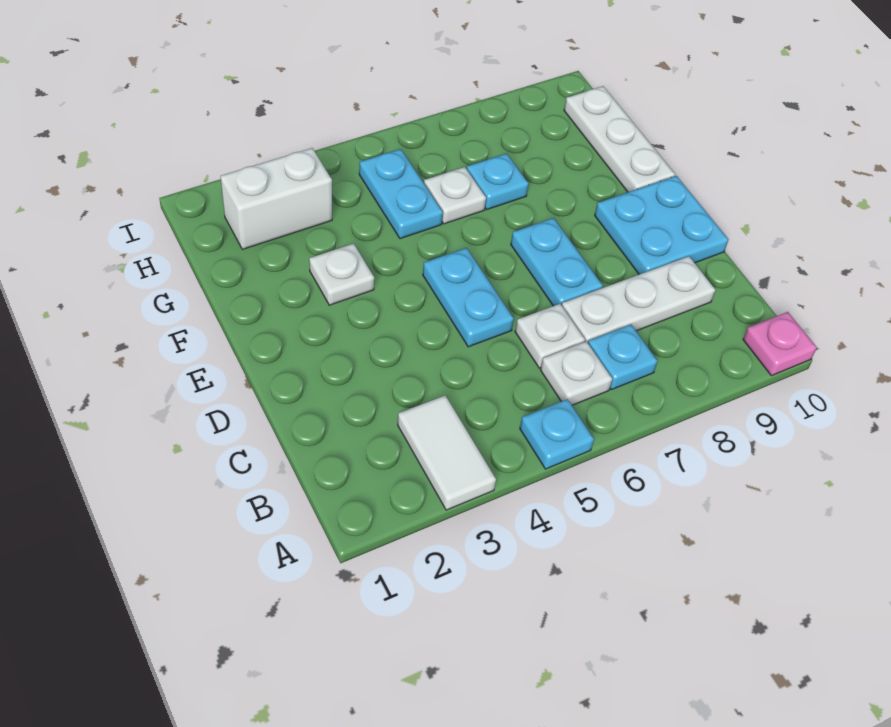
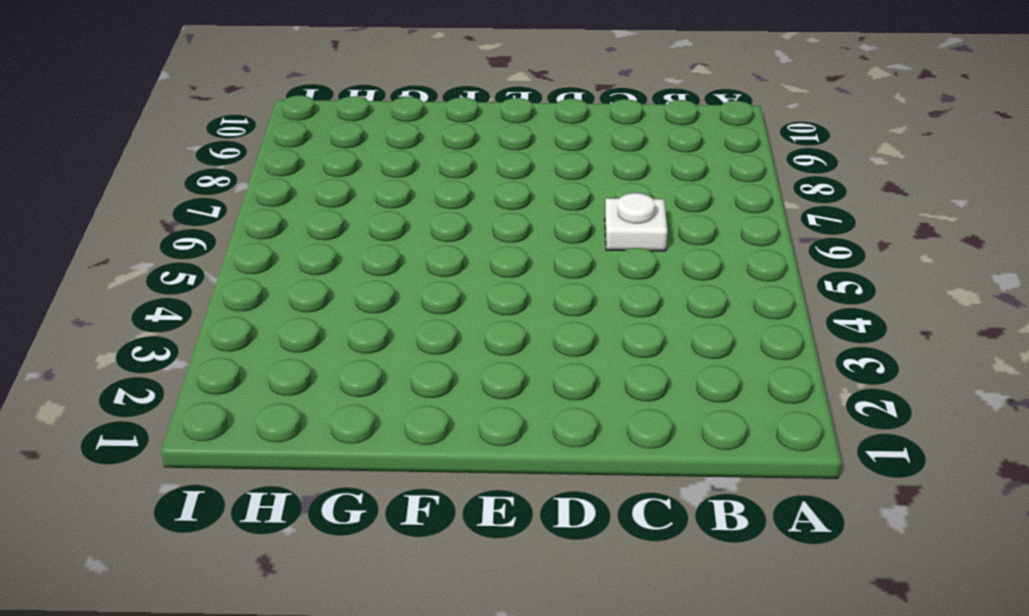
none -> white tile A3:B3 level 1
none -> cyan plate A5 level 1
none -> pink plate A10 level 1

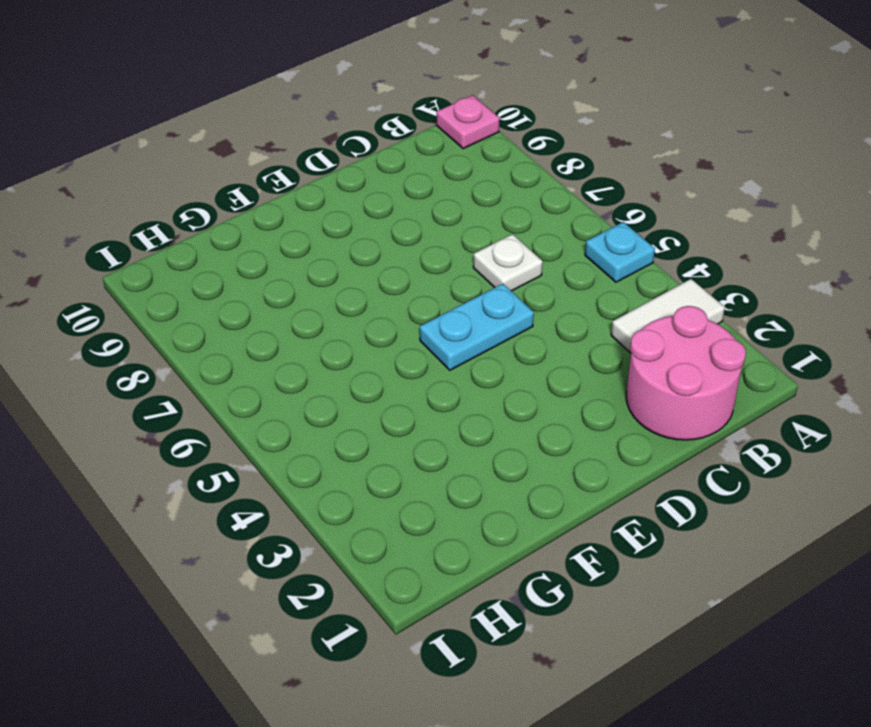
pink round brick B1:C2 level 1 -> none
none -> white plate B6 level 1
none -> cyan plate B7 level 1
none -> white plate C7:C9 level 1

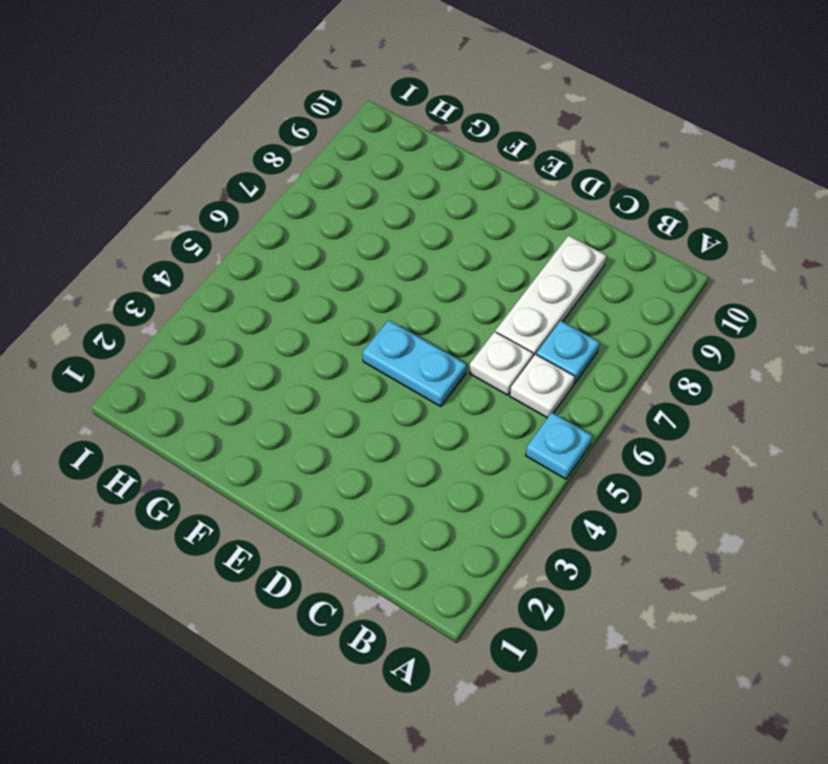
none -> white tile A3:B3 level 1
none -> pink plate A10 level 1
none -> cyan plate D7:E7 level 1

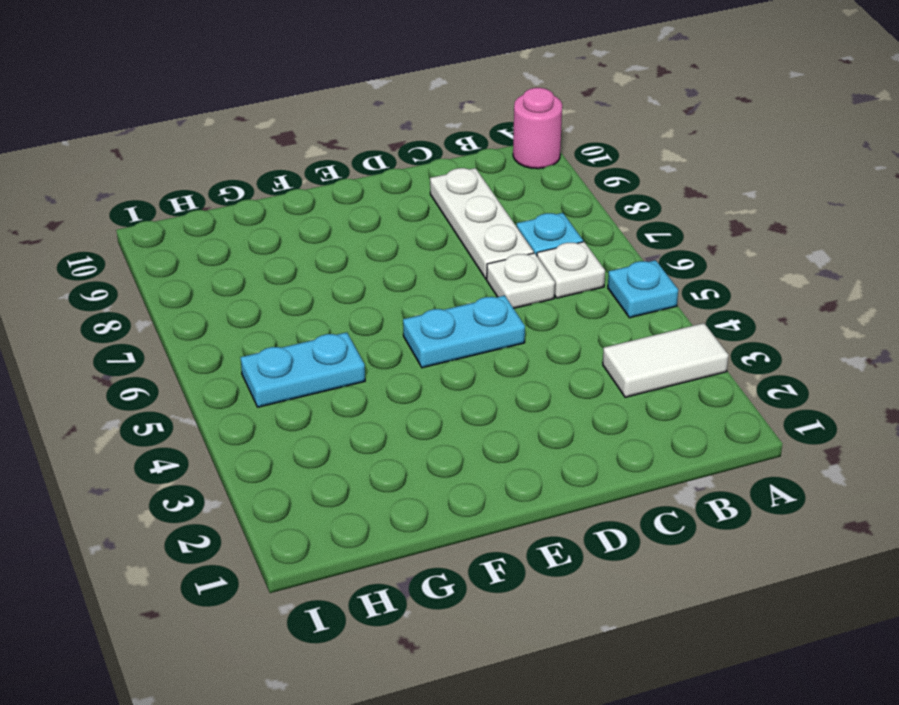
pink round brick A10 level 1 -> pink plate A10 level 1
none -> cyan plate D7:E7 level 1
none -> cyan plate D9:E10 level 1
none -> white plate F3 level 1

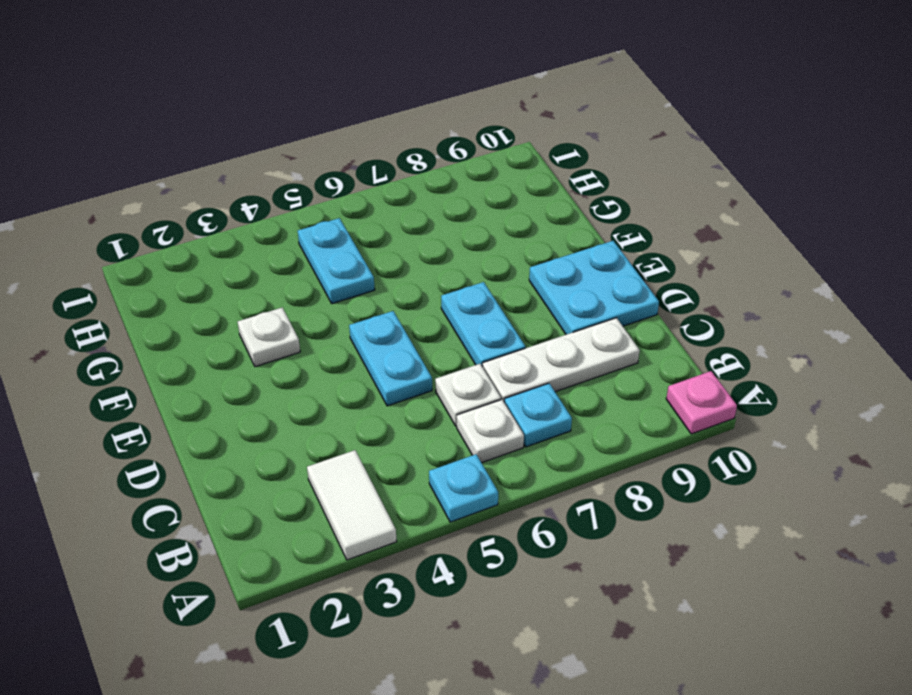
none -> white plate F10:H10 level 1
none -> white plate G6 level 1
none -> cyan plate G7 level 1

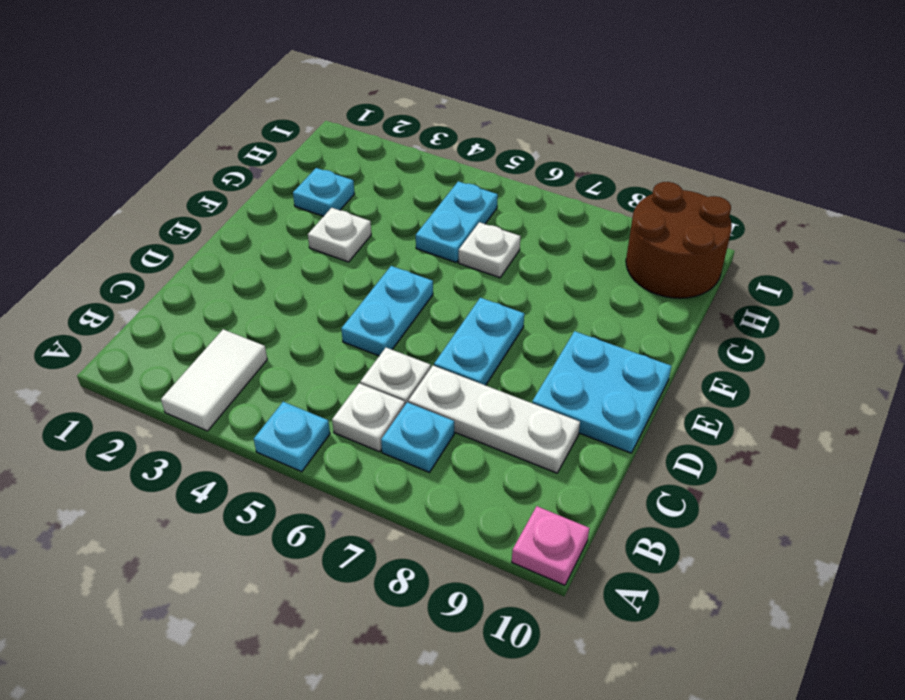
cyan plate G2 level 1 -> cyan plate G7 level 1
brown round brick H9:I10 level 1 -> white plate F10:H10 level 1
none -> white brick H2:H3 level 1

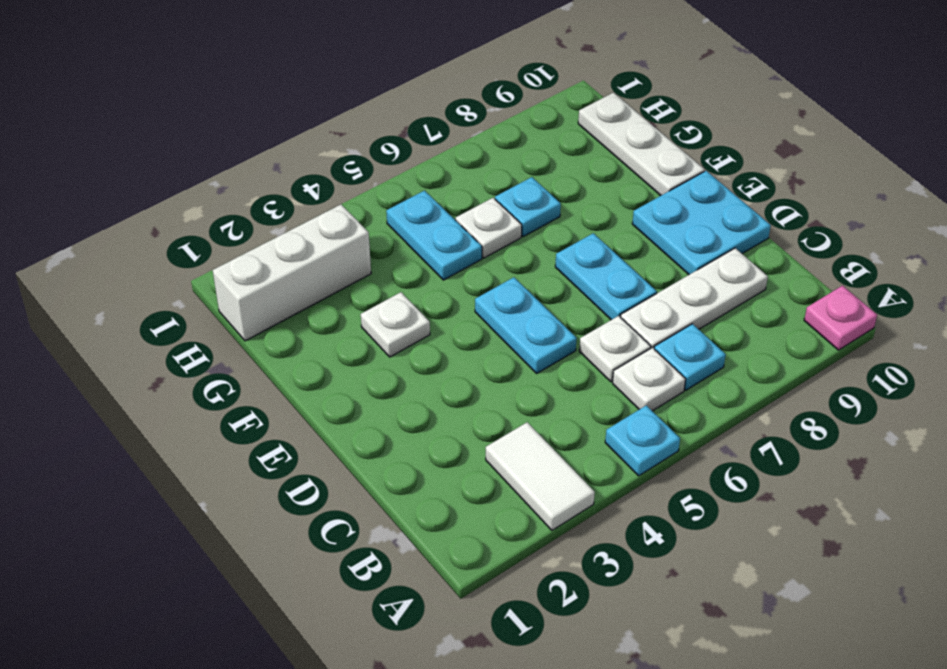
white brick H1:H3 level 1 -> white brick H2:H3 level 1

